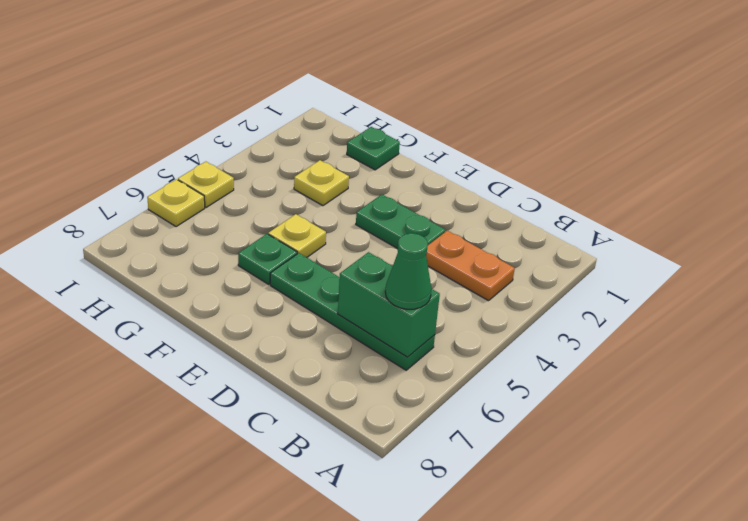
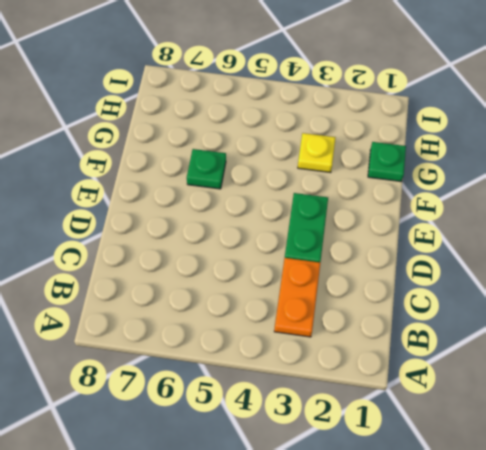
none -> green plate B6:E6 level 1
none -> yellow plate F5 level 1

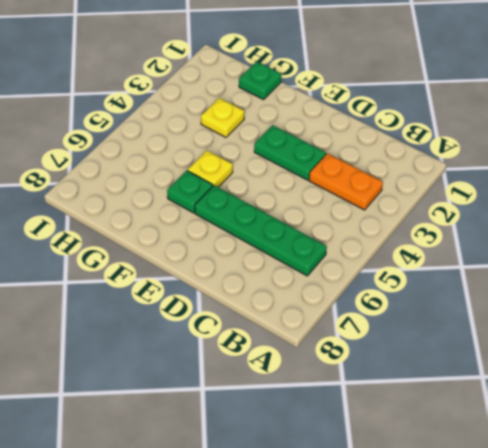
none -> yellow plate I5 level 1
none -> yellow plate I6 level 1

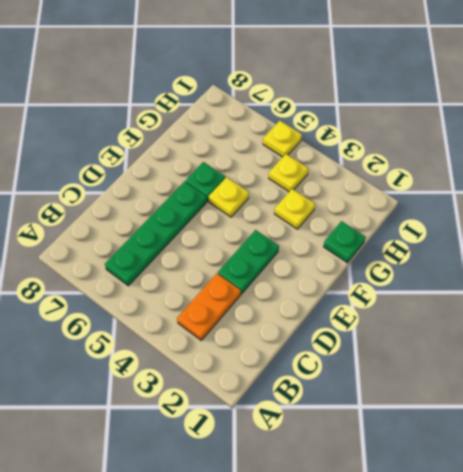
yellow plate H4 level 1 -> yellow plate I6 level 1
none -> green brick B6:C6 level 2
none -> green cone B6 level 3

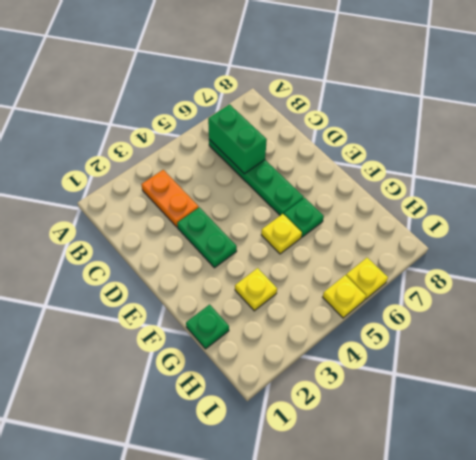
none -> green cone B6 level 3

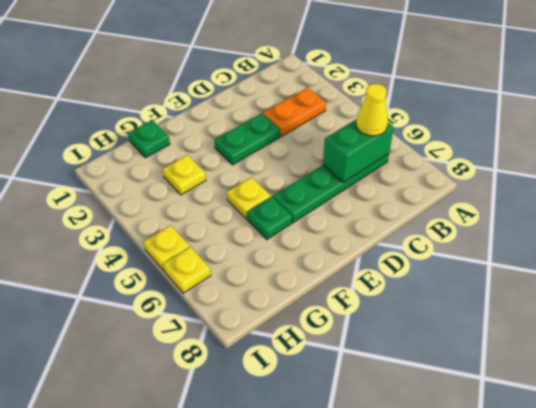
yellow cone B6 level 3 -> green cone B6 level 3

